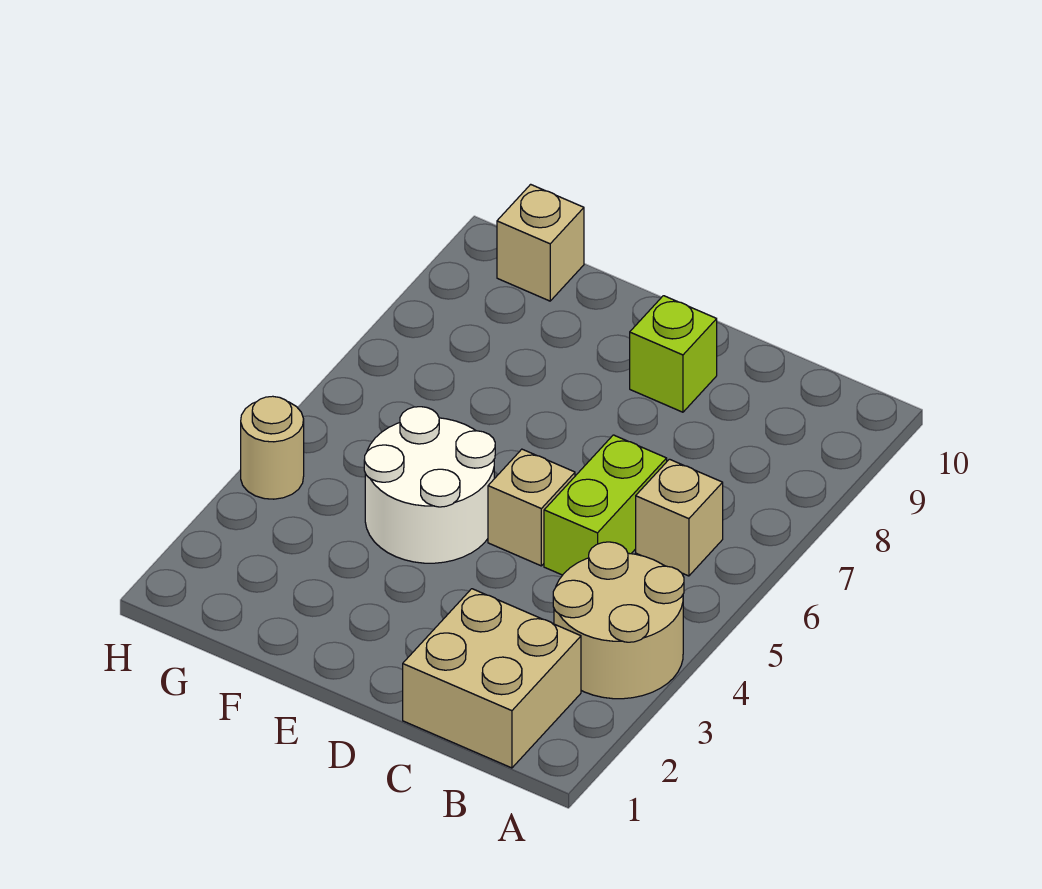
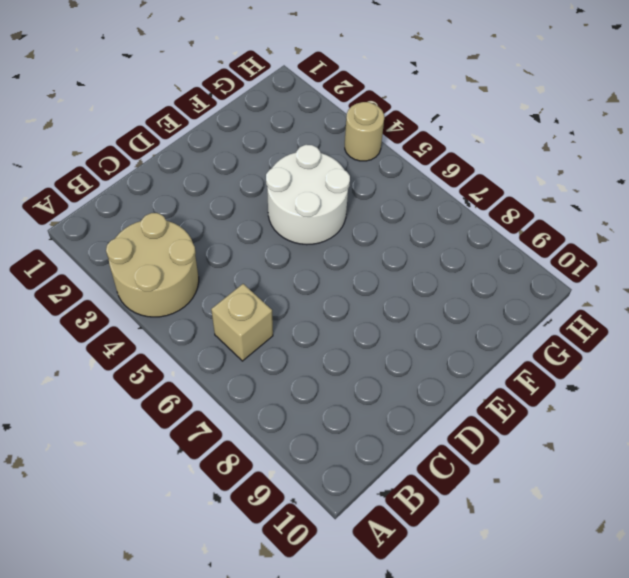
none -> tan brick B1:C2 level 1
none -> lime brick C5:C6 level 1

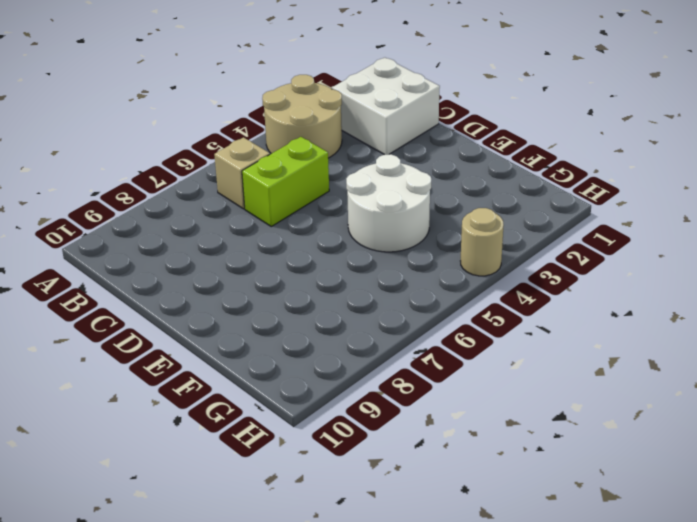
white brick B1:C2 level 1 -> tan brick B1:C2 level 1
none -> tan brick D5 level 1
none -> lime brick D9 level 1

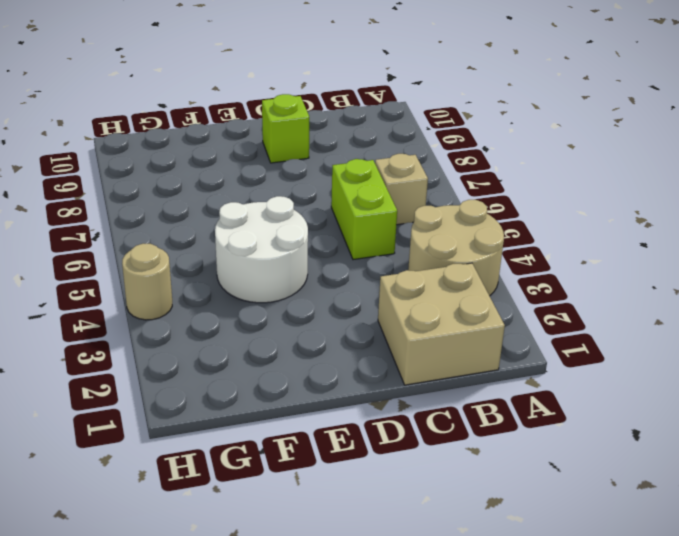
none -> tan brick D5 level 1
none -> tan brick G10 level 1

